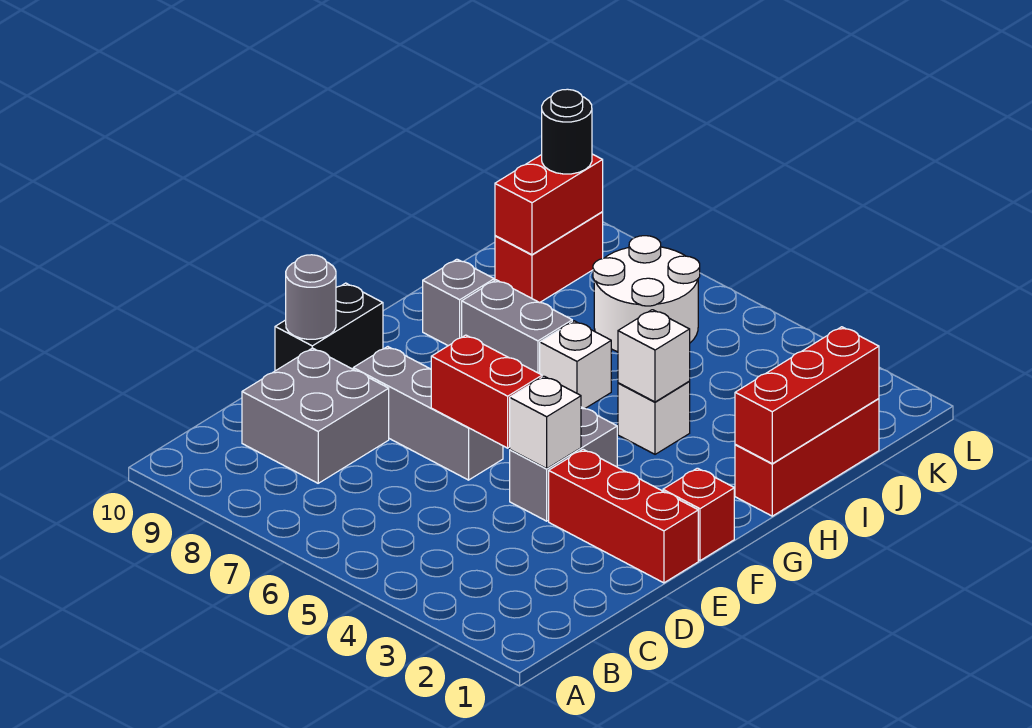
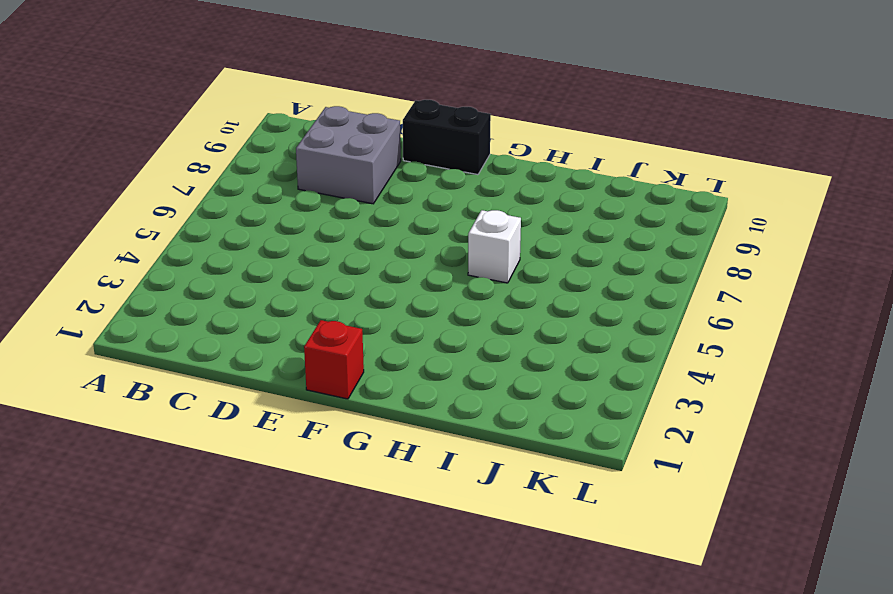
none -> red brick E1:E3 level 1
none -> grey brick E4:F4 level 1
none -> grey brick E6:E8 level 1

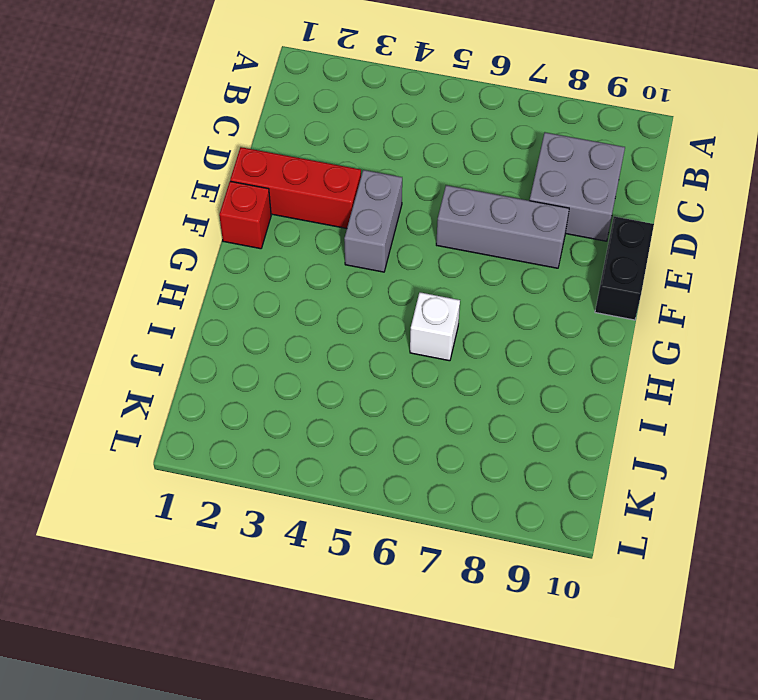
none -> red brick H1:J1 level 1
none -> white brick H4 level 1
none -> grey brick H7:H8 level 1

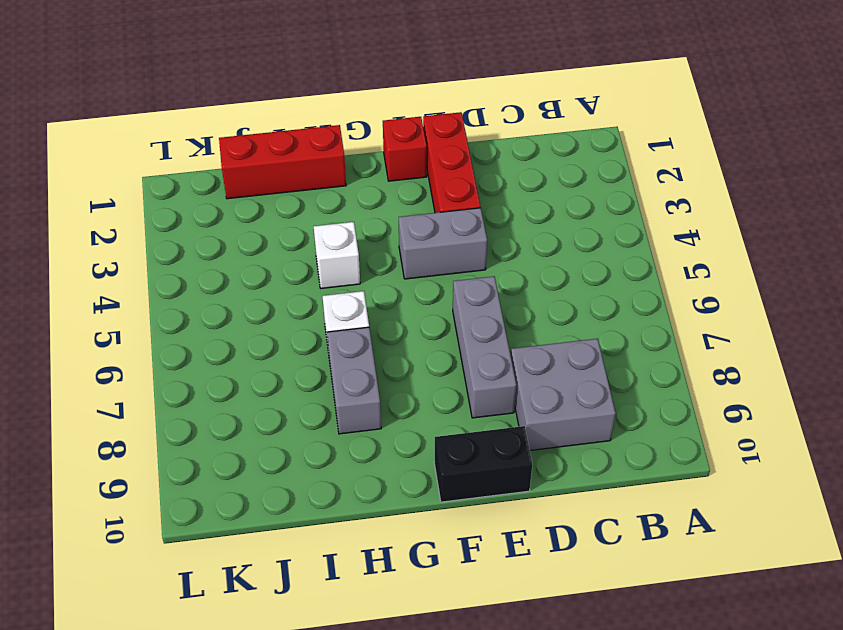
none -> grey brick H9 level 1
none -> white round brick J6:K7 level 1
none -> red brick J9:K9 level 1

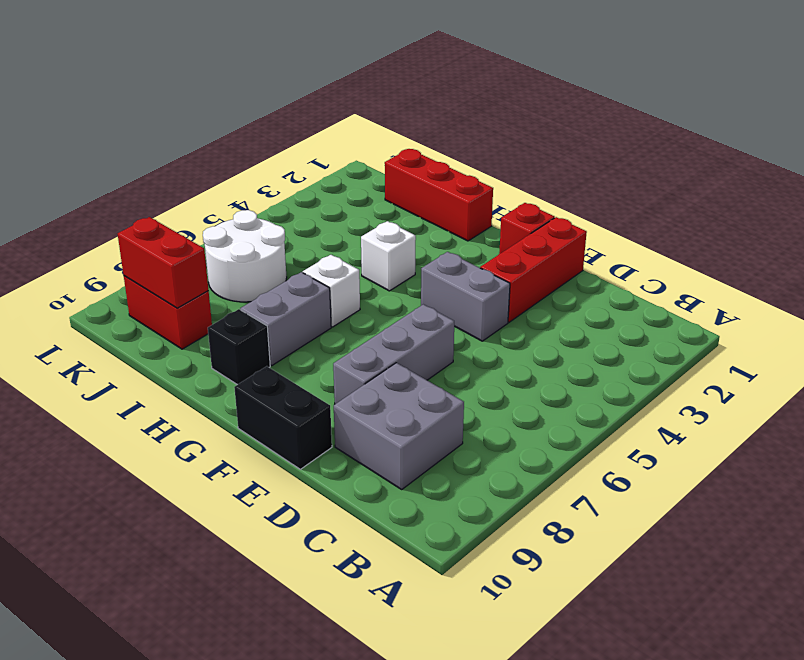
black brick H9 level 1 -> grey brick H9 level 1
none -> white brick E4 level 2
none -> red brick E5:E6 level 2
none -> grey round brick E10 level 2

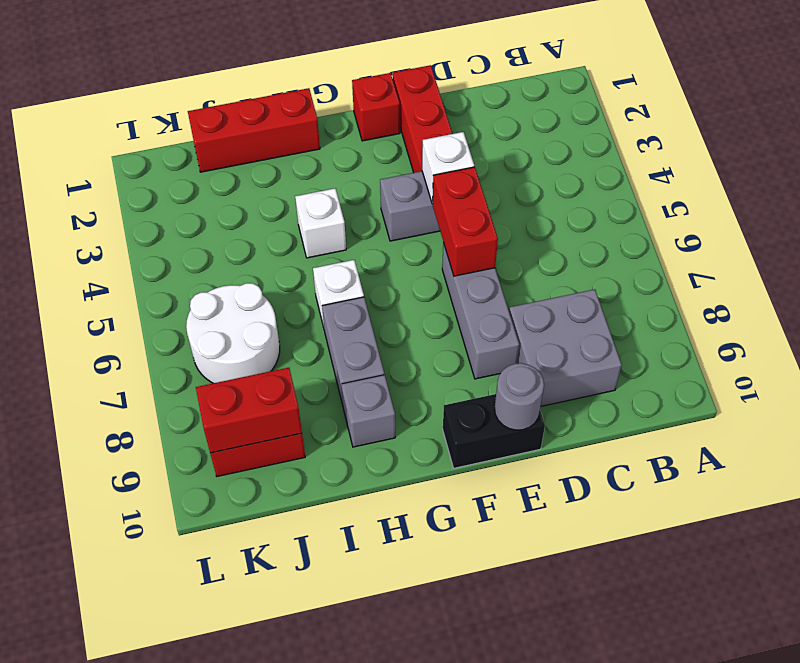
none -> red brick H1:J1 level 2
none -> white brick H4 level 2
none -> black round brick K9 level 3

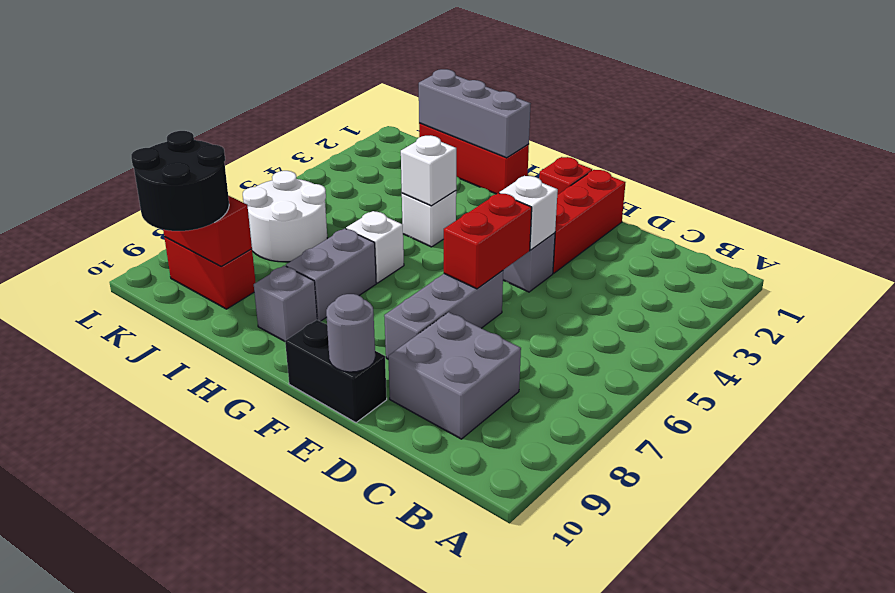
grey brick H1:J1 level 2 -> red brick H1:J1 level 2
black round brick J9:K10 level 3 -> black round brick K9 level 3

